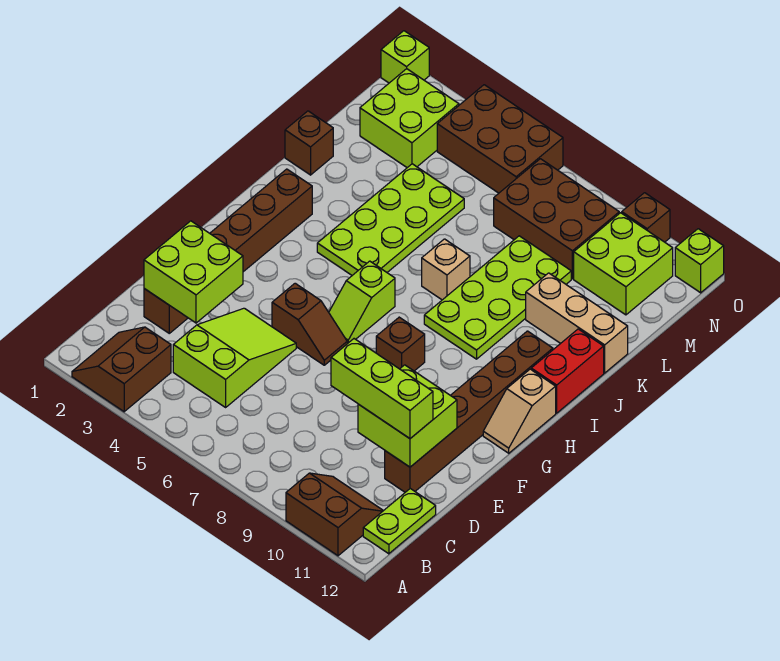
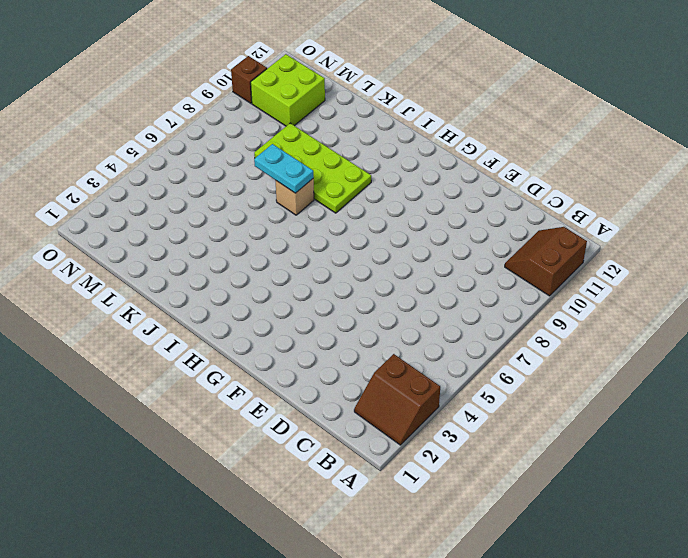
cyan plate J7:K7 level 2 -> none
none -> lime plate B12:C12 level 1
none -> lime slope C4:E5 level 1 top C
none -> brown brick D2:I2 level 1

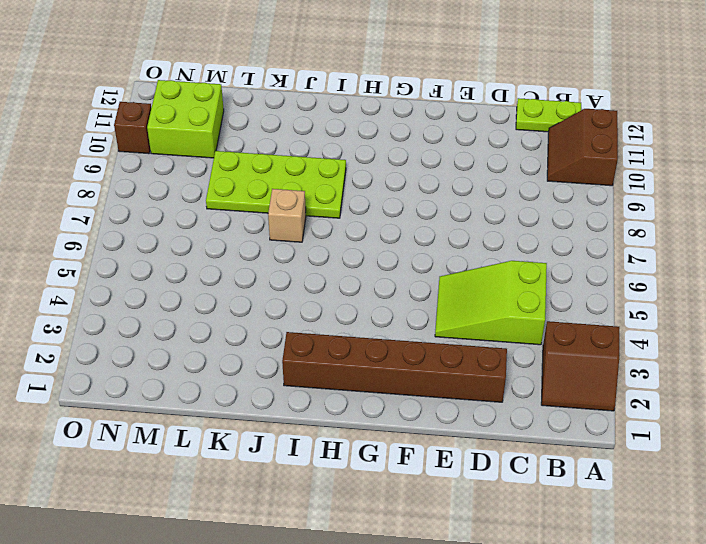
none -> brown brick D11:I11 level 1
none -> brown slope F5:F6 level 1 top 5
none -> lime slope G6:H6 level 1 top H

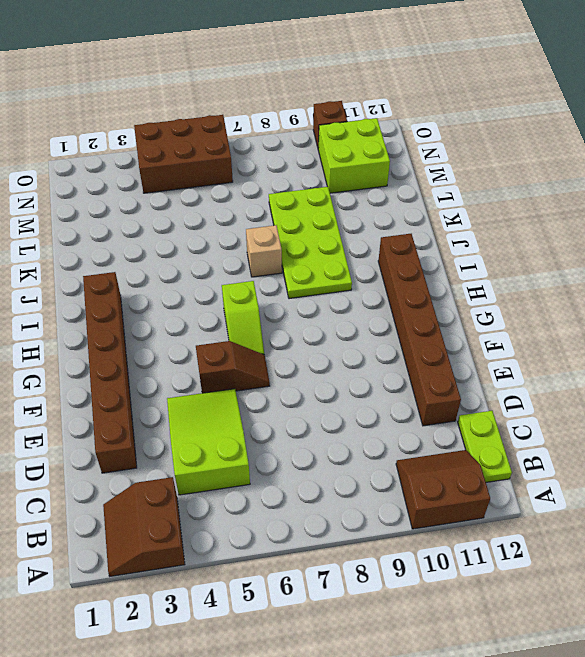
none -> brown brick G8 level 1
none -> tan slope G12:H12 level 1 top H
none -> lime plate I4:L5 level 1

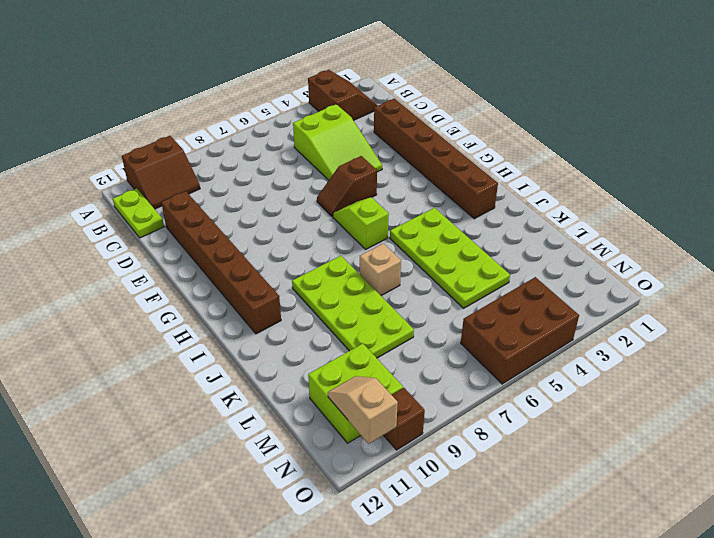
tan slope N11:O11 level 2 top O -> tan slope G12:H12 level 1 top H
none -> brown brick G8 level 1
none -> red brick I12:J12 level 1
none -> brown brick K1 level 1

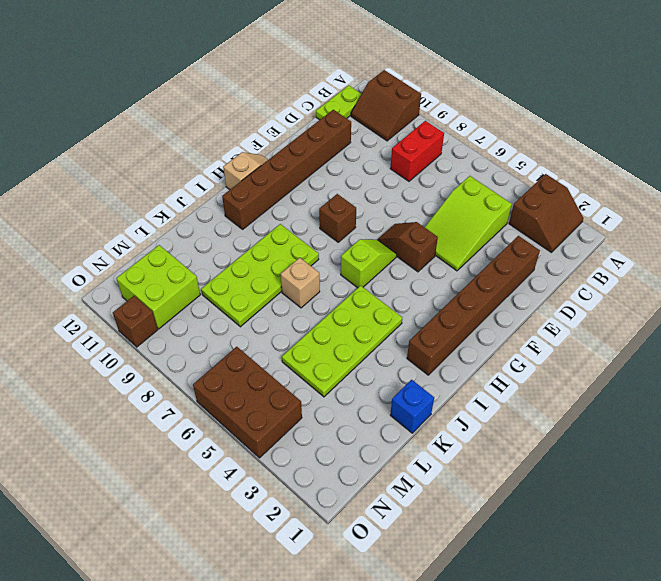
red brick B8:C8 level 1 -> red brick I12:J12 level 1
blue brick K1 level 1 -> brown brick K1 level 1
none -> tan brick K10:K12 level 1
none -> lime brick M2:N3 level 1
none -> brown brick M7:N9 level 1

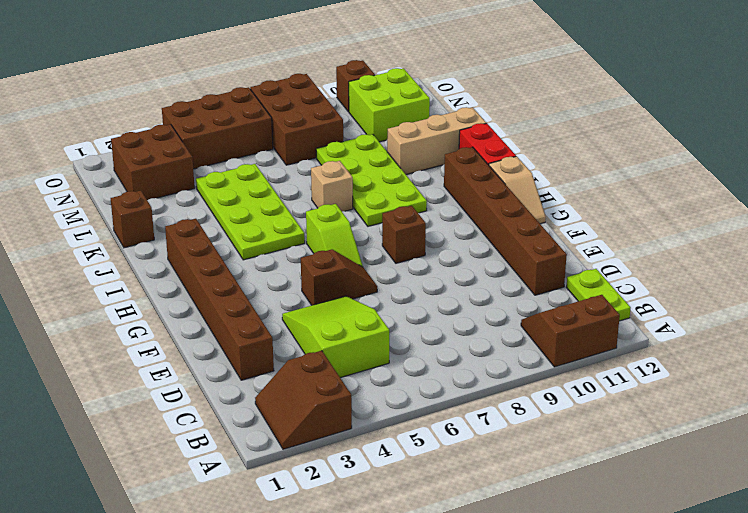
brown brick M2:N3 level 1 -> lime brick M2:N3 level 1
brown brick M7:O8 level 1 -> brown brick M7:N9 level 1
none -> lime brick O1 level 1
none -> lime brick O12 level 1
none -> lime brick D2:E3 level 2

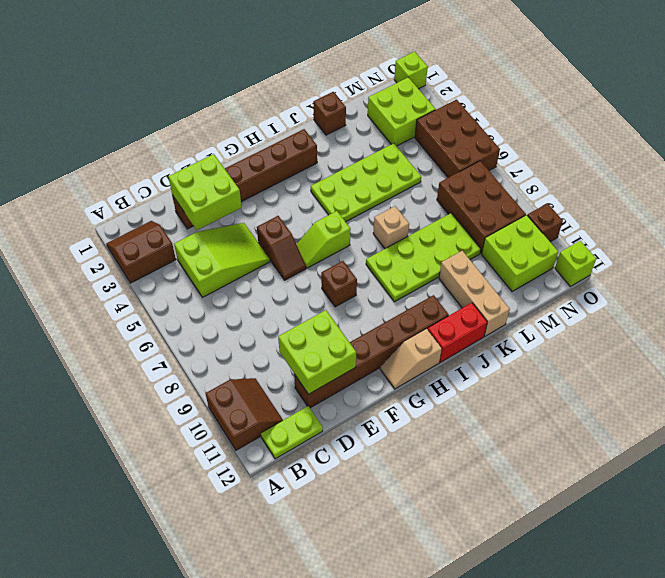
none -> lime brick D9:D11 level 3

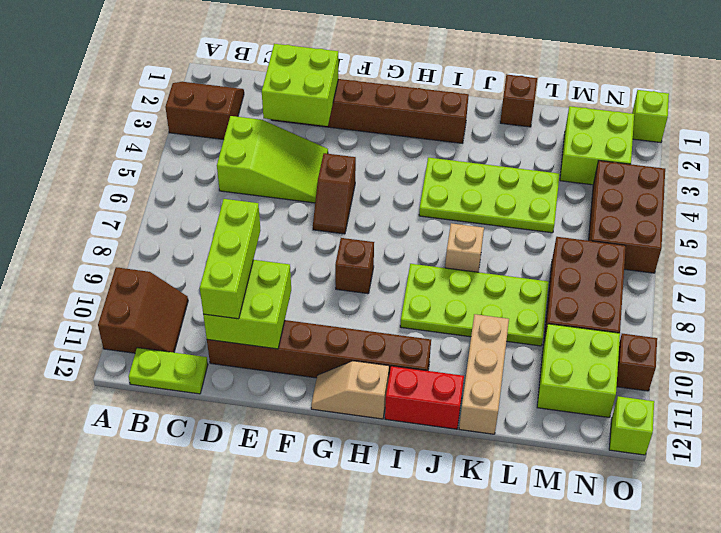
none -> lime slope G6:H6 level 1 top H

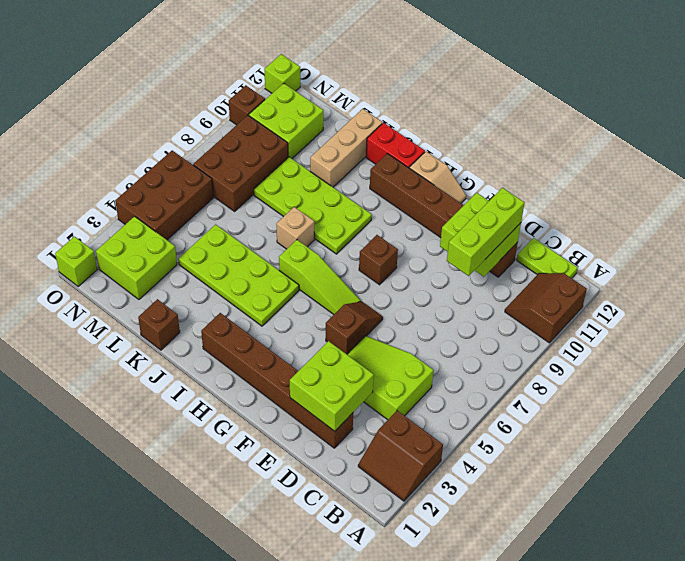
lime slope G6:I6 level 1 top I -> lime slope G6:H6 level 1 top H

